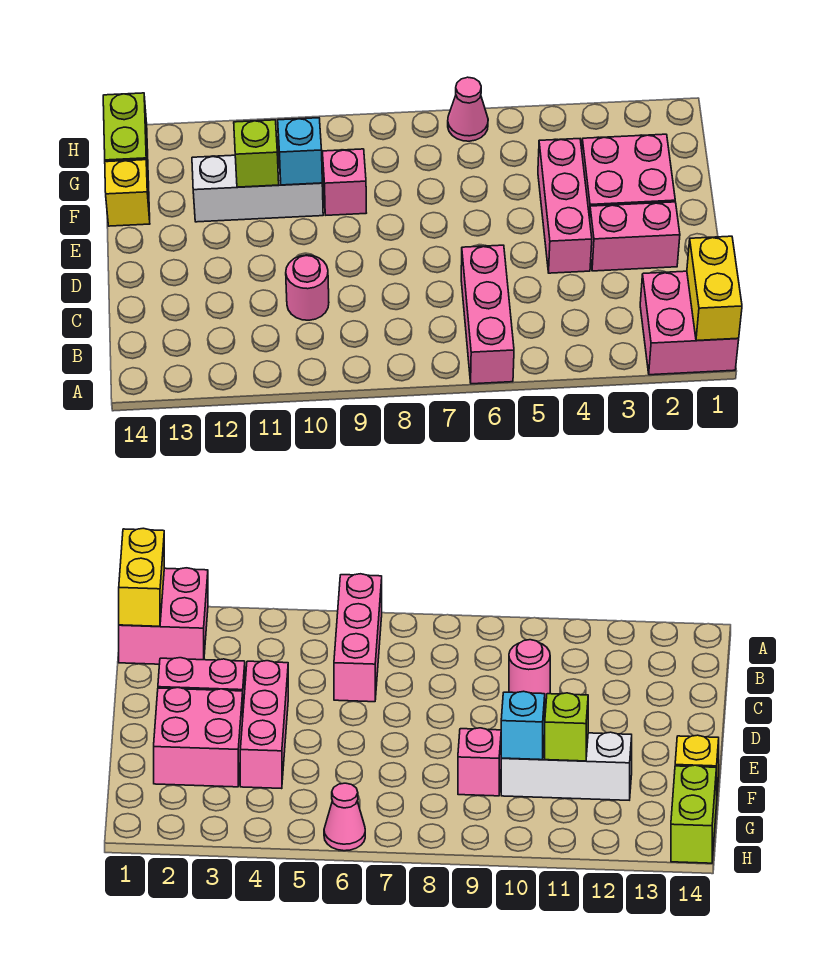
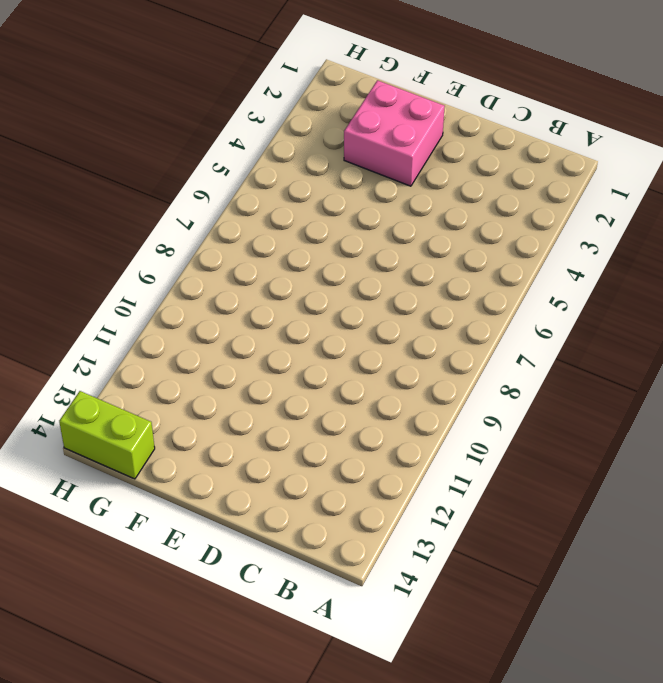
none -> pink brick A1:B2 level 1
none -> pink brick A6:C6 level 1
none -> pink round brick C10 level 1

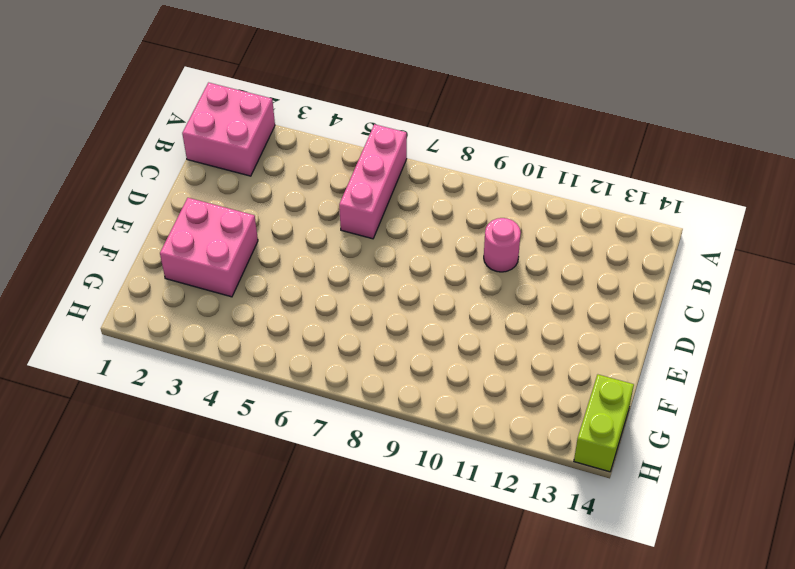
none -> pink brick D2:D3 level 1
none -> pink brick D4:F4 level 1
none -> pink brick F9 level 1

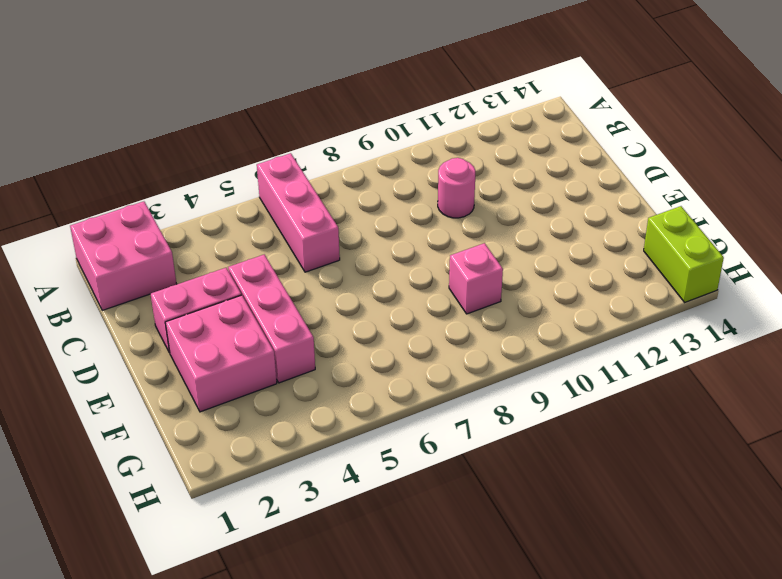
none -> white brick F10:F12 level 1
none -> yellow brick F14 level 1
none -> pink cone H6 level 1

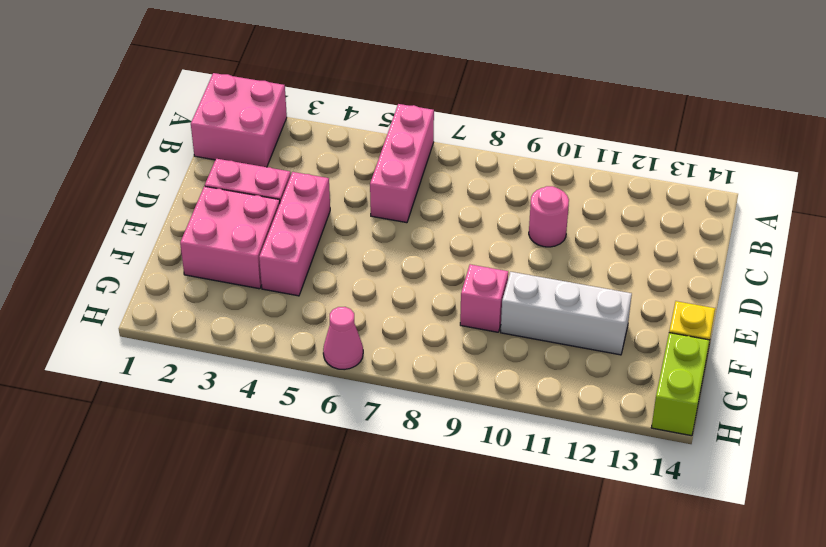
none -> yellow brick A1:B1 level 2
none -> cyan brick F10 level 2
none -> lime brick F11 level 2

